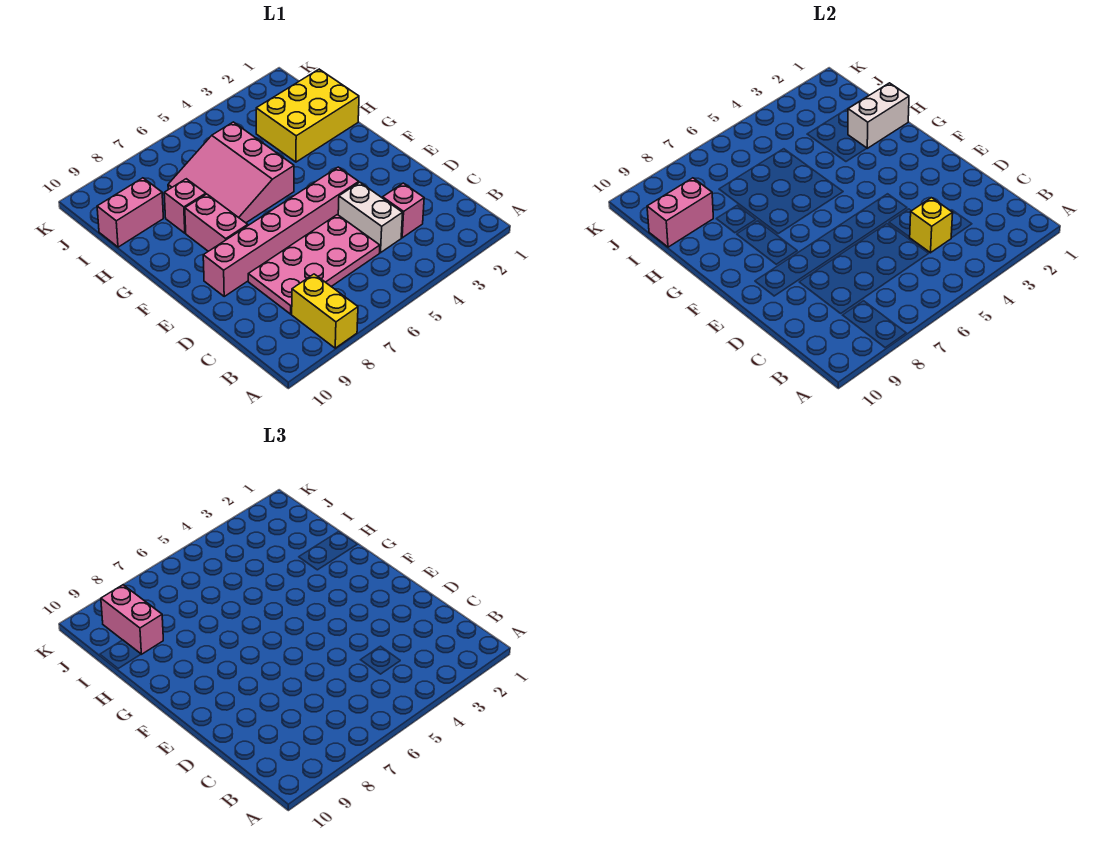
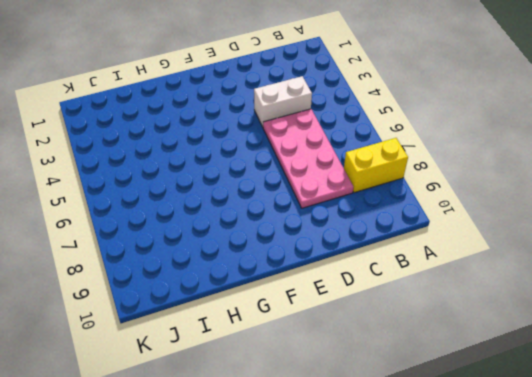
none -> pink brick C3 level 1
none -> pink brick E4:E9 level 1
none -> pink brick F8:G8 level 1

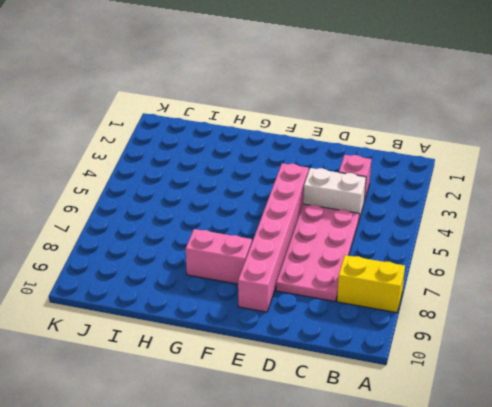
none -> pink slope G5:I7 level 1 top 5
none -> yellow brick H1:I3 level 1
none -> pink brick H8 level 1

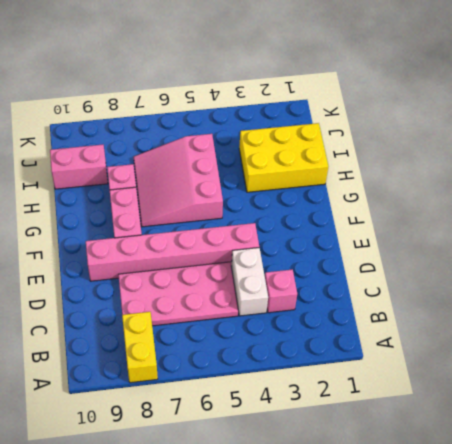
none -> yellow brick C4 level 2
none -> white brick H1:H2 level 2
none -> pink brick I9:I10 level 2

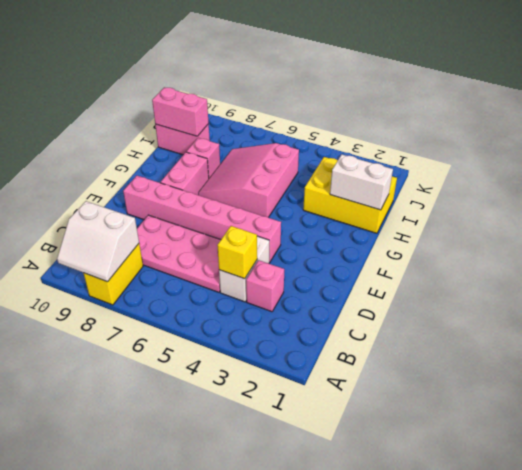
white slope A8:B9 level 2 top B -> none
none -> pink brick I9:J9 level 3

